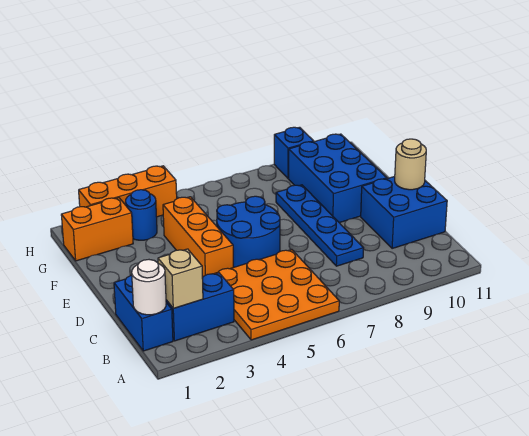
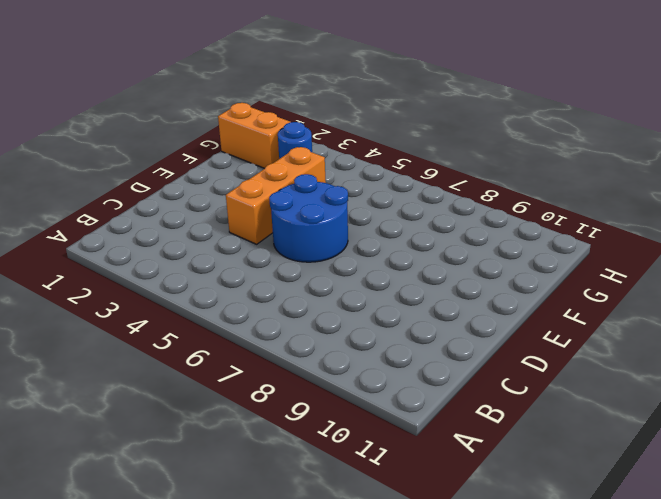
none -> orange plate A4:C6 level 1
none -> blue brick B1:C1 level 1
none -> blue brick B2:B3 level 1

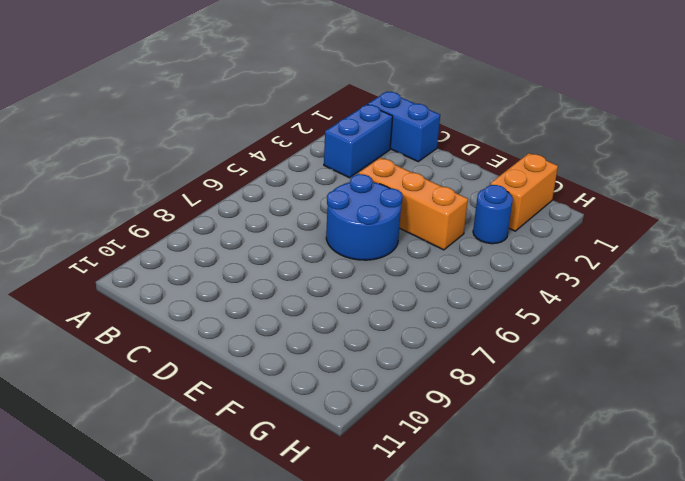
none -> orange plate A4:C6 level 1
none -> blue plate C8:F8 level 1
none -> blue brick C10:D11 level 1

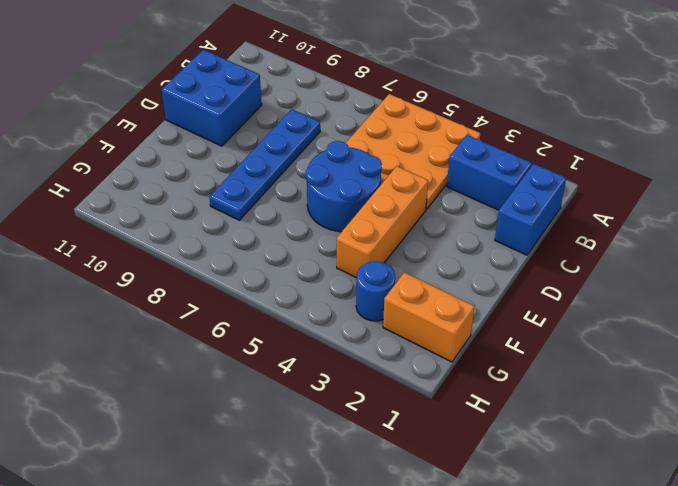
none -> blue brick E9:G10 level 1
none -> orange brick H2:H4 level 1
none -> blue brick H9 level 1

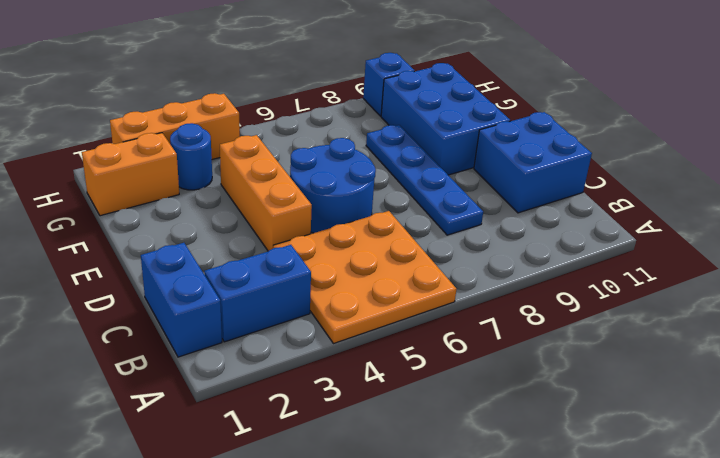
none -> white round brick B1 level 2
none -> tan brick B2 level 2
none -> tan round brick D11 level 2

